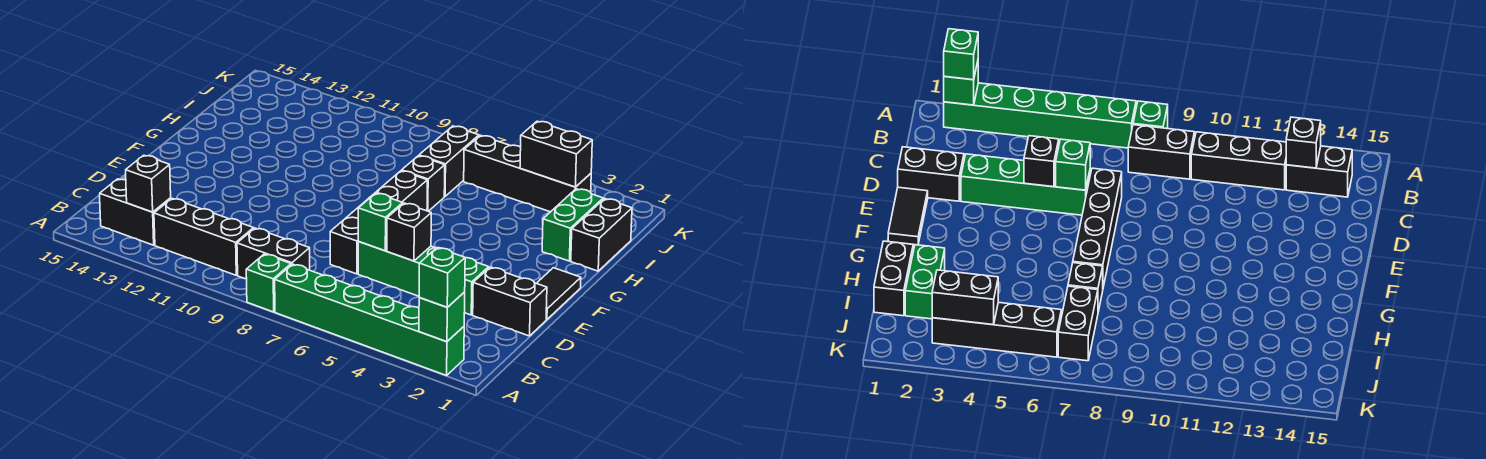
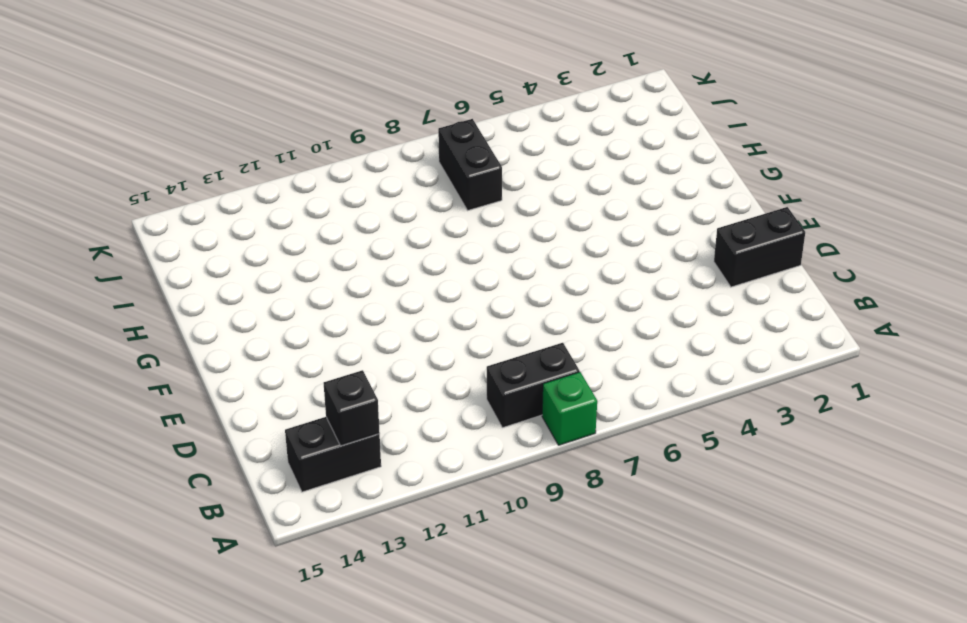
none -> green brick A2:A7 level 1
none -> black brick B10:B12 level 1
none -> green brick D3:D6 level 1

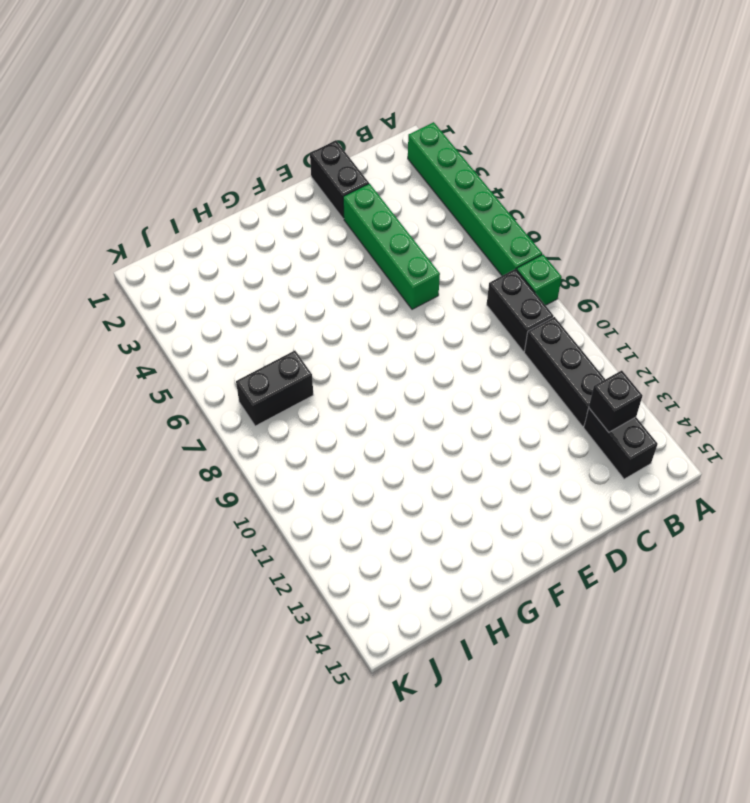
none -> black brick D7:G7 level 1
none -> black tile E1:F1 level 1
none -> black brick H1:I1 level 1

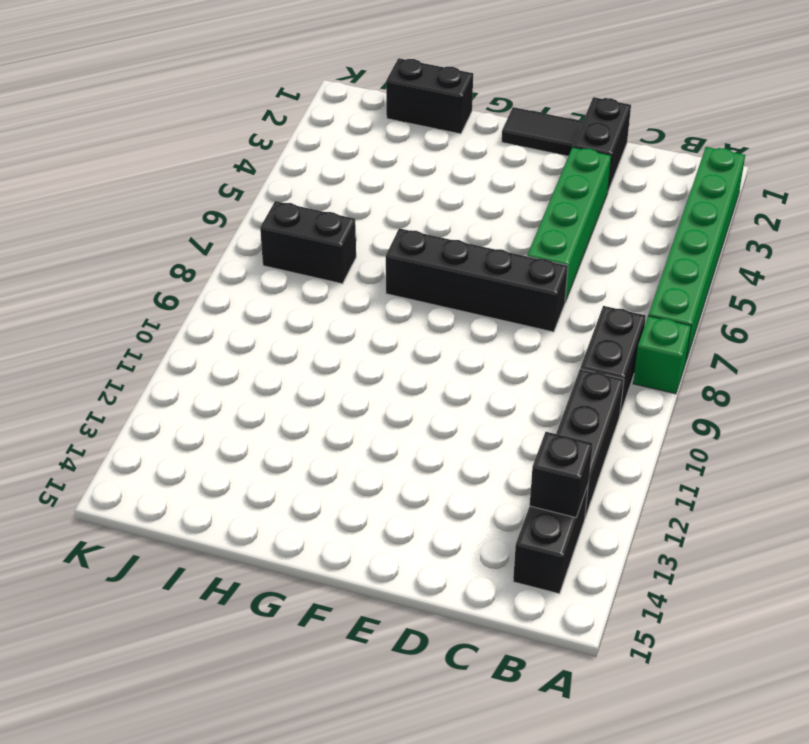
none -> green brick H2:I2 level 1
none -> black brick H7 level 1
none -> black brick J3:J6 level 1

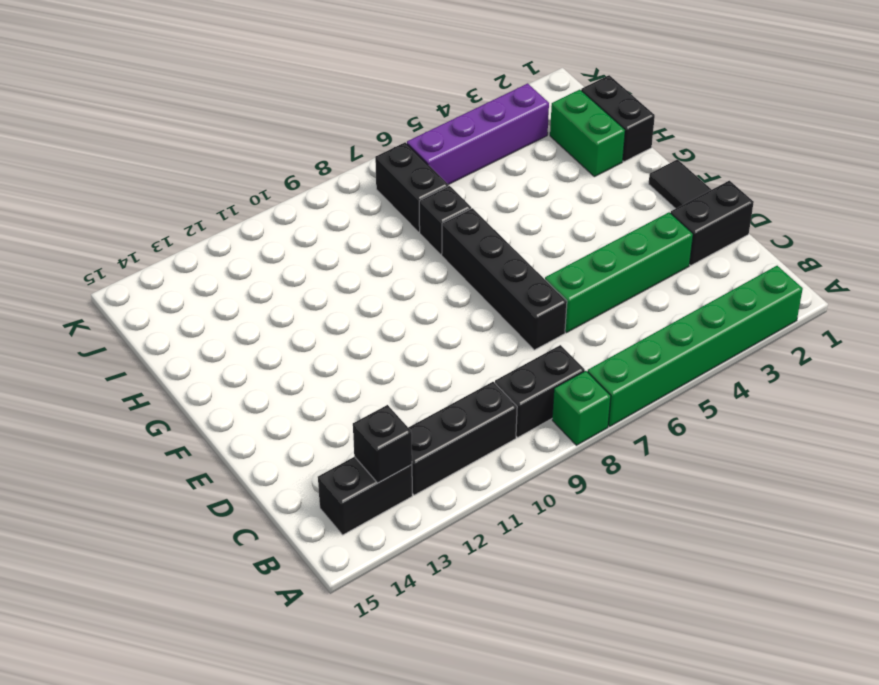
purple brick J3:J6 level 1 -> black brick J3:J6 level 1
none -> green brick A2 level 2
none -> black brick D5 level 2
none -> green brick D6 level 2

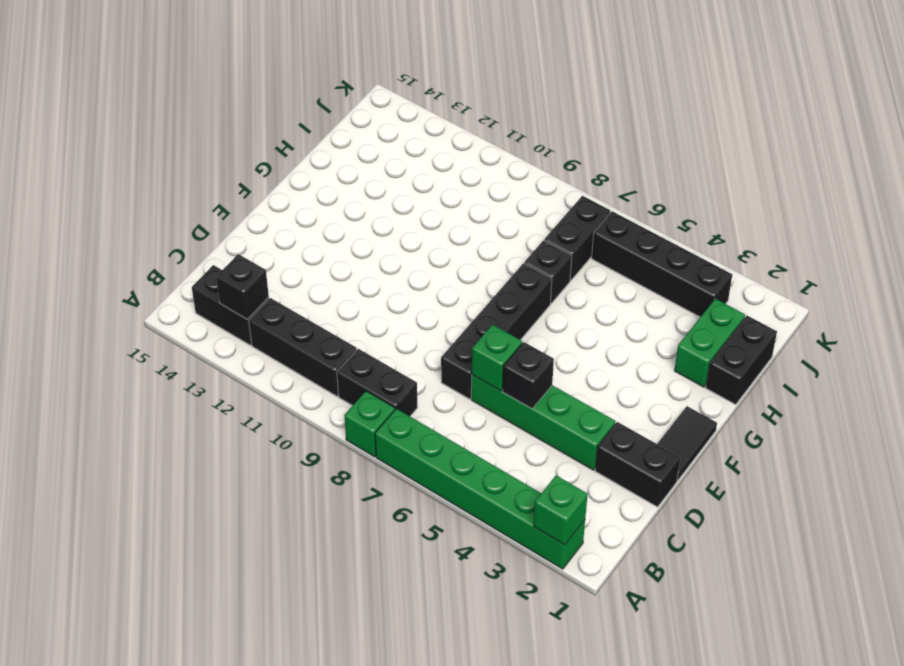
none -> black brick J3:J4 level 2
none -> green brick A2 level 3

